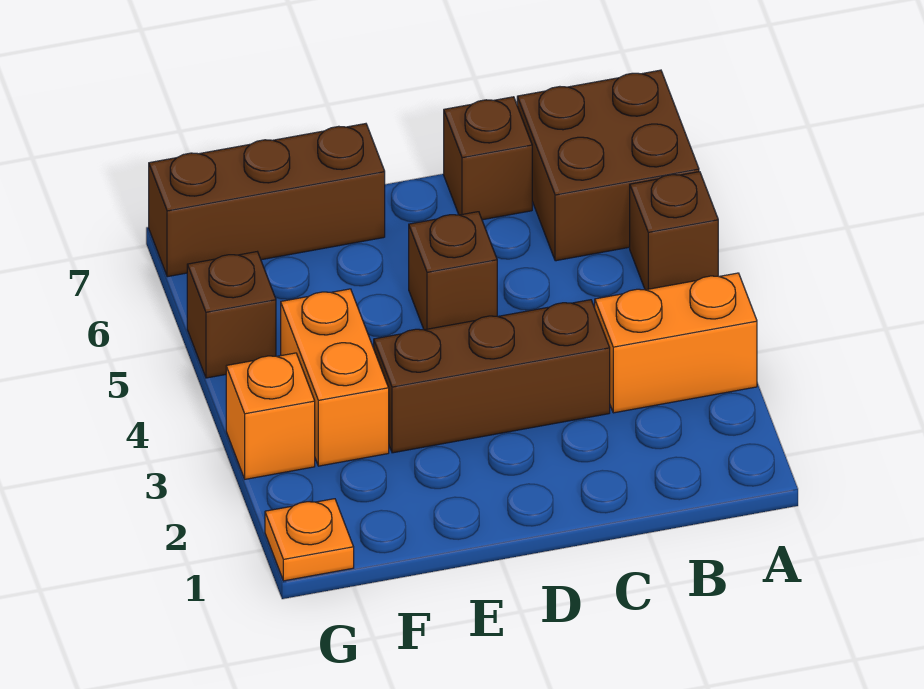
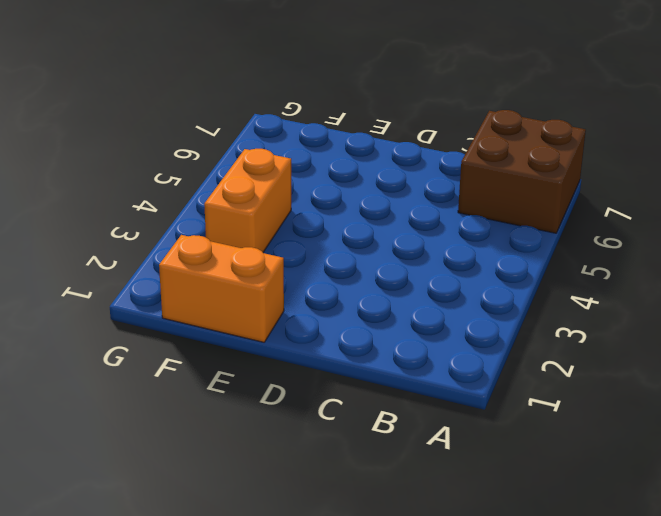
orange brick E1:F1 level 1 -> orange brick A3:B3 level 1
none -> brown brick A5 level 1
none -> brown brick C3:E3 level 1

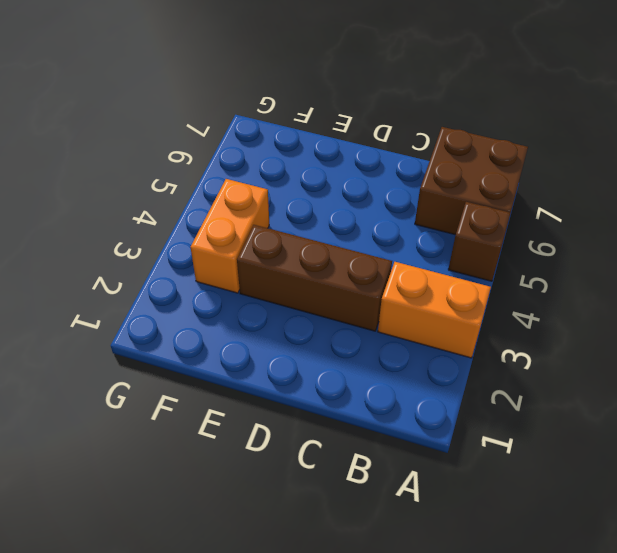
none -> brown brick C7 level 1
none -> brown brick D5 level 1

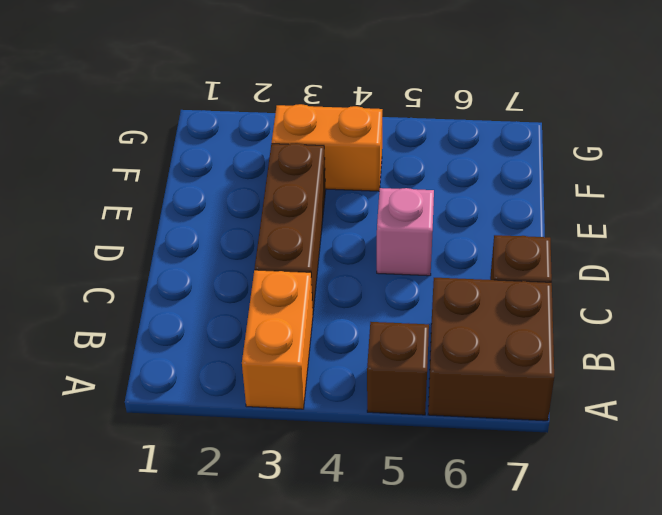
pink brick D5 level 1 -> brown brick D5 level 1
none -> brown brick E7:G7 level 1
none -> orange plate G1 level 1

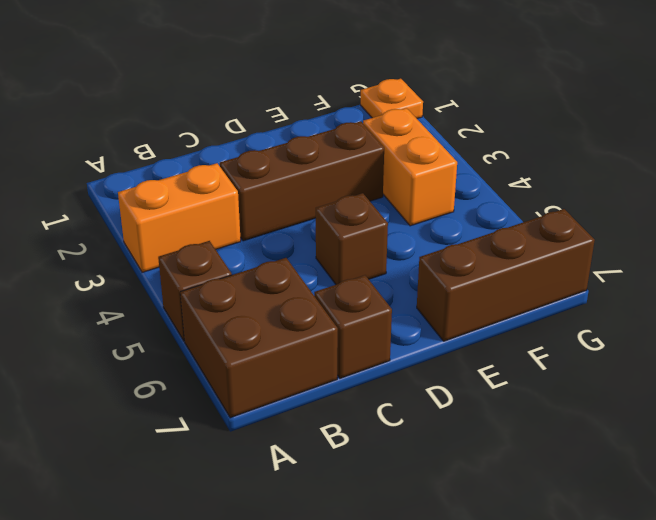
none -> orange brick G3 level 1
none -> brown brick G5 level 1

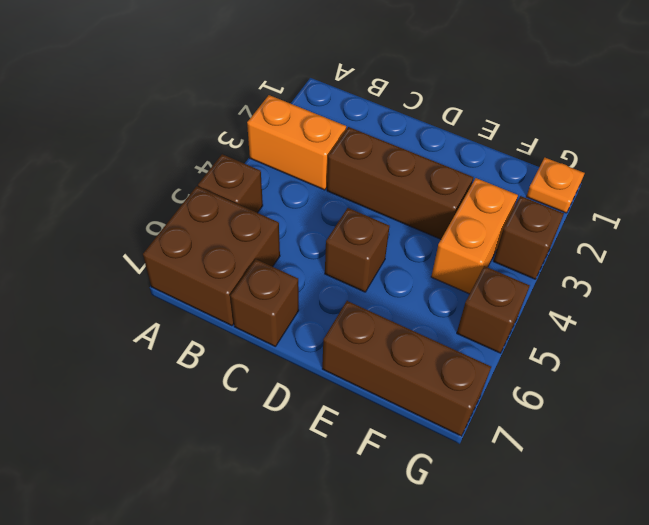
brown brick G3 level 1 -> orange brick G3 level 1

